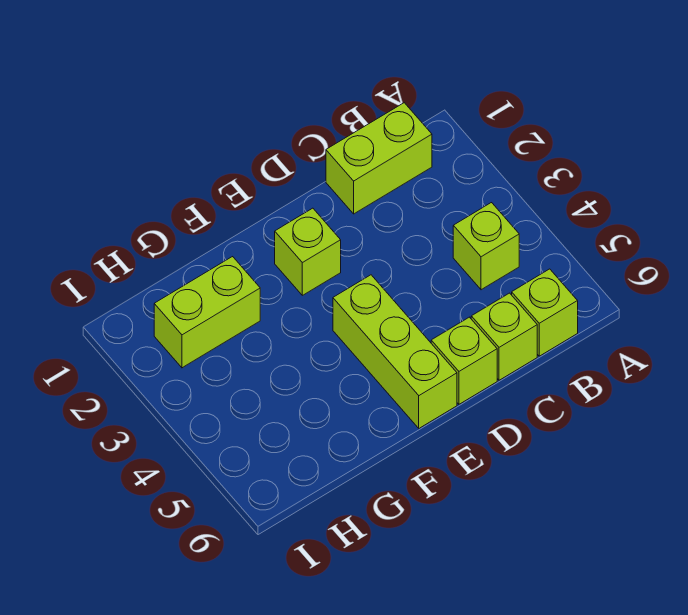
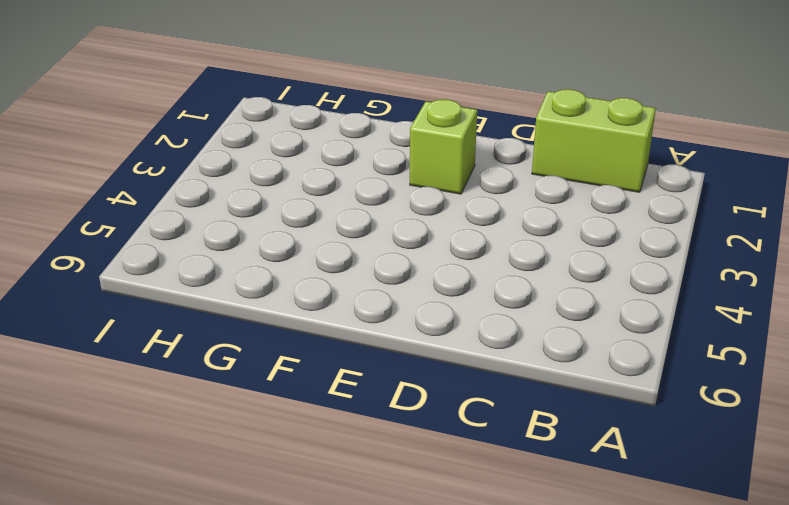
none -> lime brick B4 level 1
none -> lime brick B6 level 1

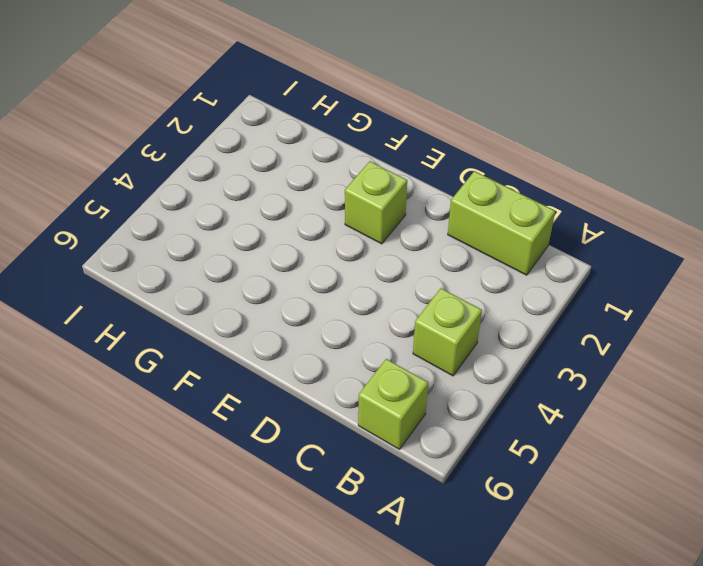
none -> lime brick C6 level 1
none -> lime brick D6 level 1

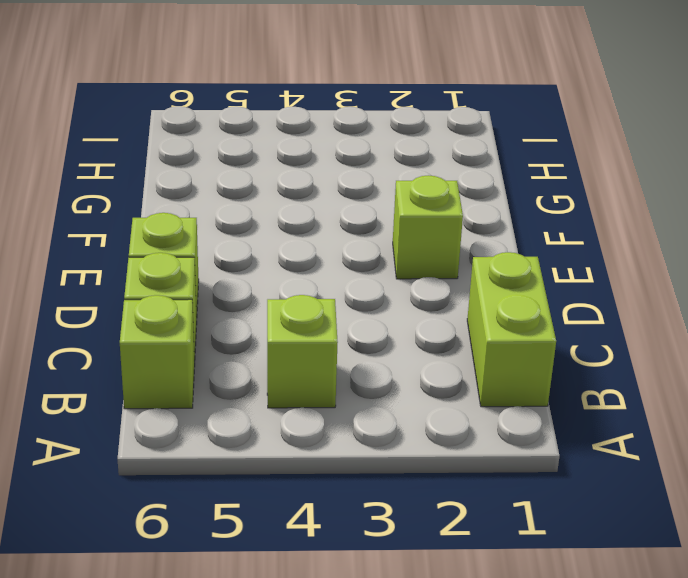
none -> lime brick E4:E6 level 1
none -> lime brick G2:H2 level 1

